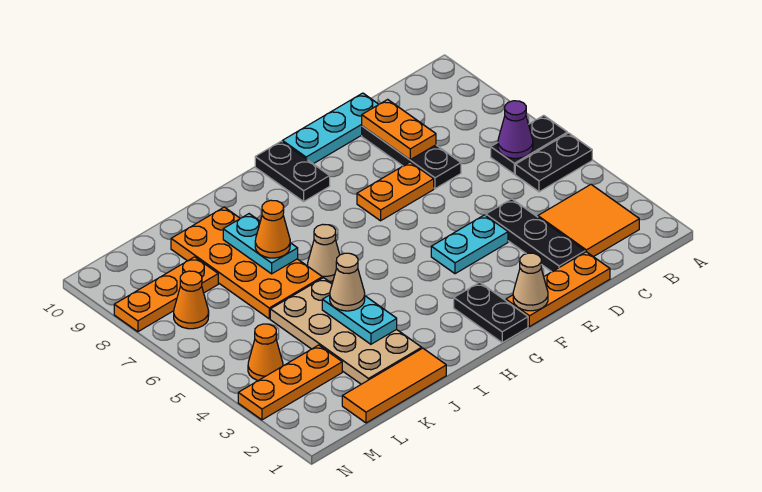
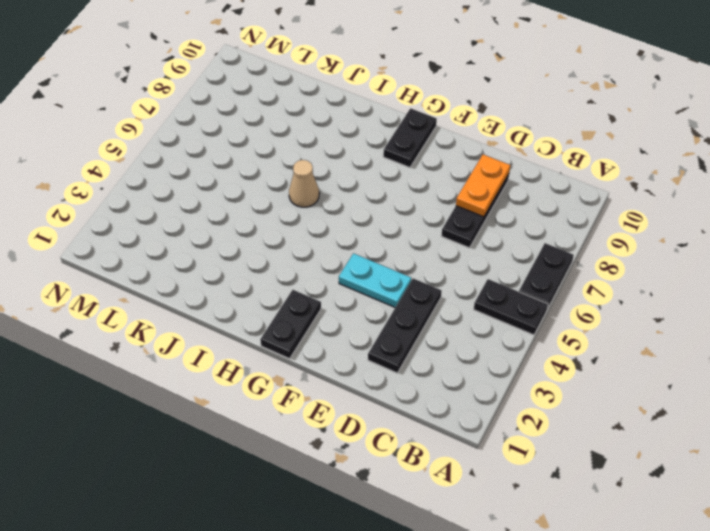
black plate A6:A7 level 1 -> black plate A6:B6 level 1
none -> orange tile B2:C3 level 1
none -> orange plate D1:F1 level 1
none -> cyan plate D10:F10 level 1

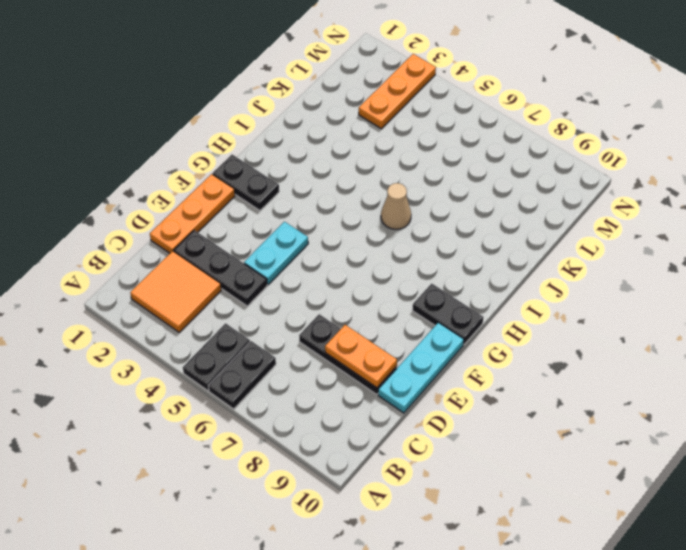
none -> orange plate E7:F7 level 1
none -> orange tile J1:L1 level 1
none -> tan plate J2:K5 level 1

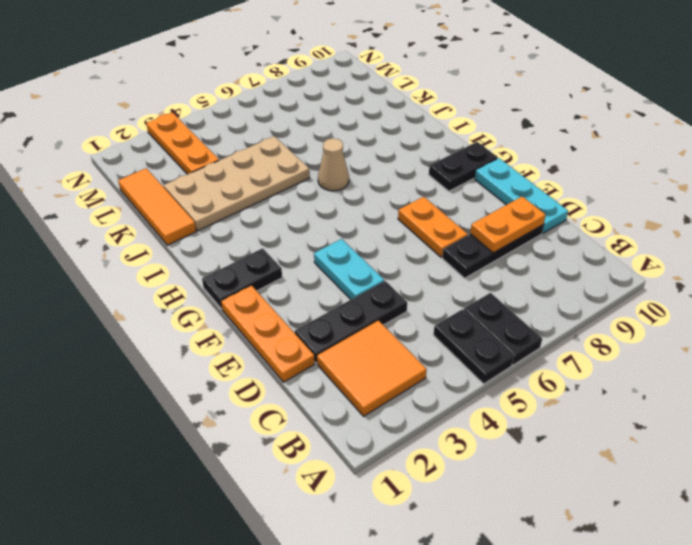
none -> orange plate J6:K9 level 1
none -> orange plate L8:N8 level 1
none -> orange cone M4 level 1

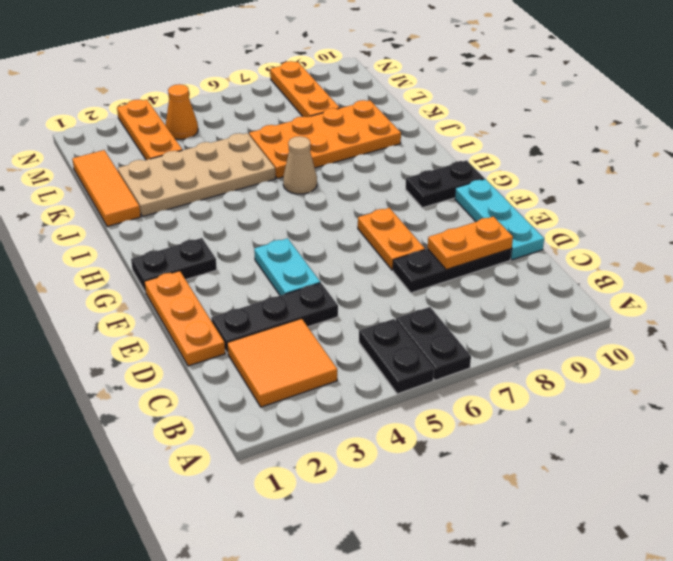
none -> orange cone M7 level 1
none -> purple cone B6 level 2
none -> tan cone F1 level 2

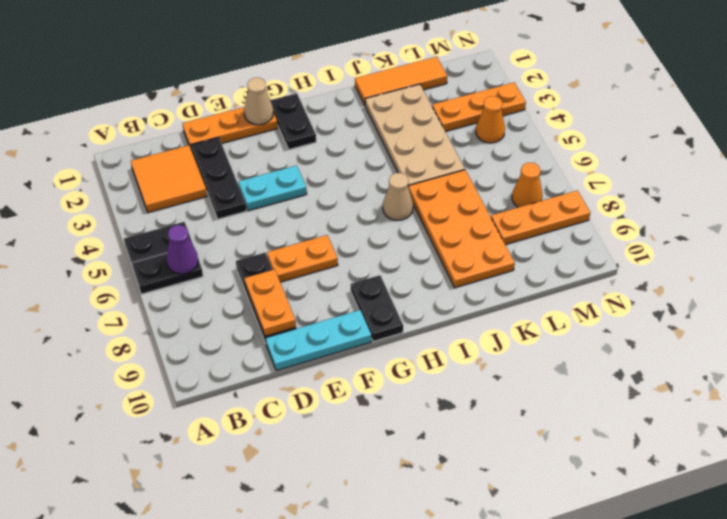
none -> cyan plate J3:J4 level 2
none -> cyan plate J7:J8 level 2
none -> tan cone J4 level 3

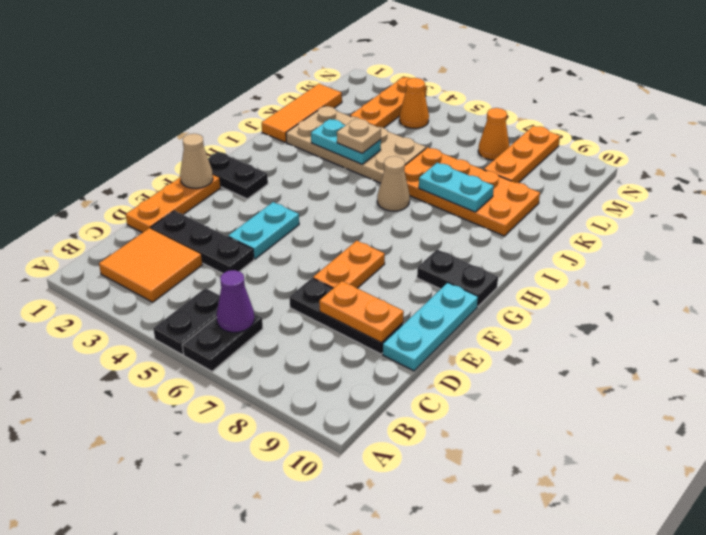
tan plate J4 level 3 -> tan cone J4 level 3
none -> orange cone J7 level 3

